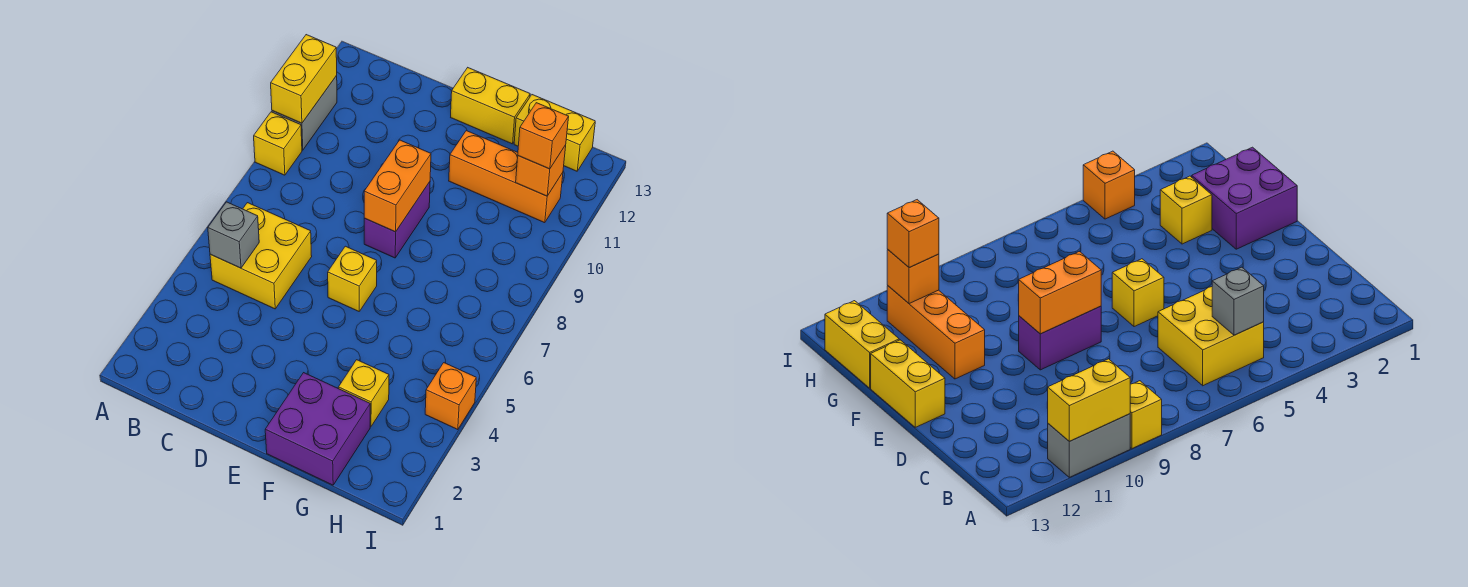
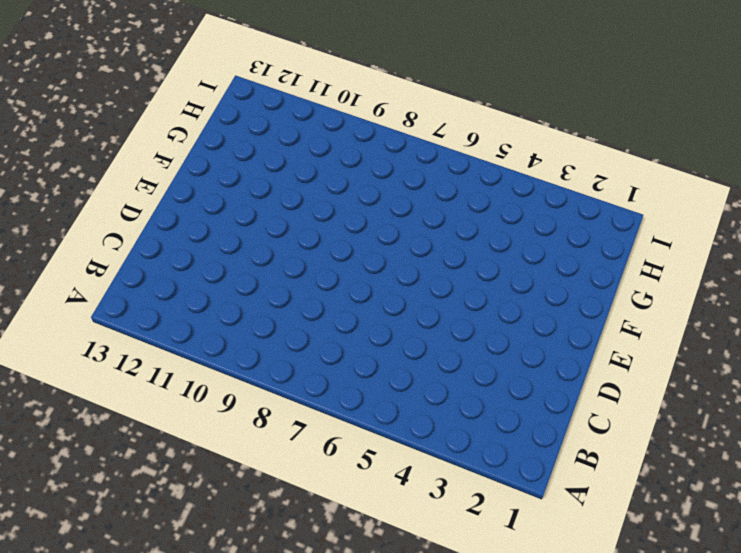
none -> yellow brick A9 level 1
none -> grey brick A10:A11 level 1
none -> yellow brick B5:C6 level 1

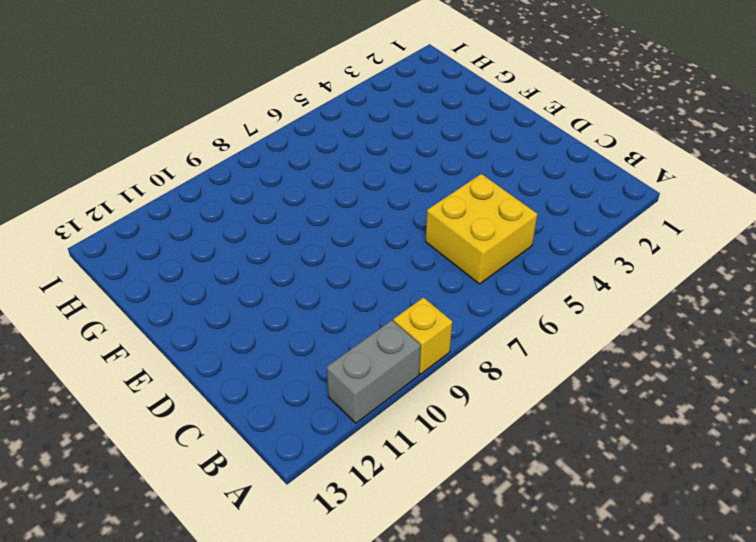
none -> yellow brick E6 level 1
none -> purple brick E8:E9 level 1
none -> yellow brick E13:F13 level 1

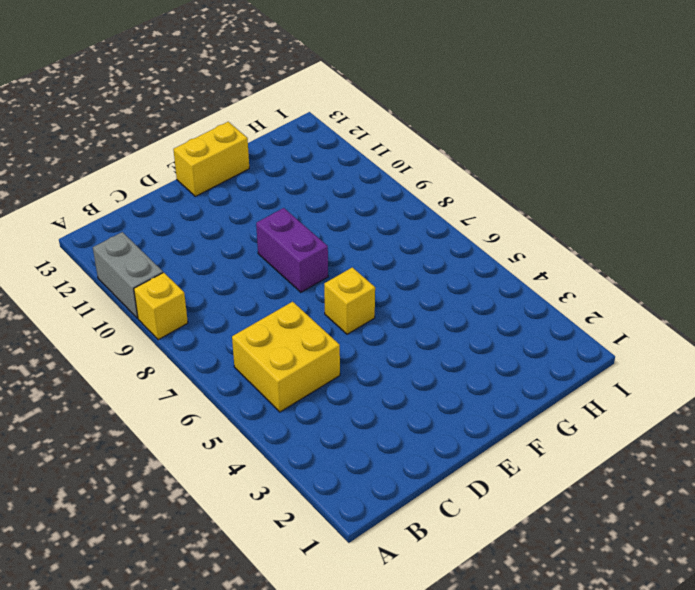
none -> purple brick F1:G2 level 1
none -> orange brick F11:H11 level 1
none -> yellow brick G3 level 1

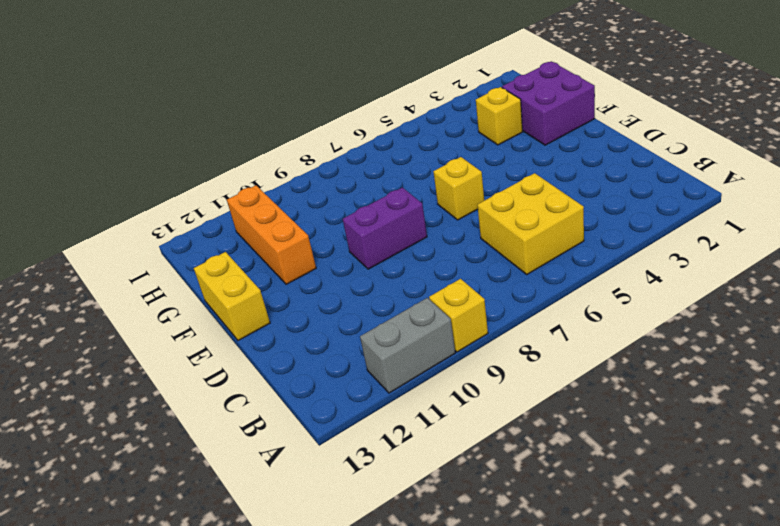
none -> yellow brick G13:H13 level 1
none -> orange brick I4 level 1
none -> yellow brick A10:A11 level 2

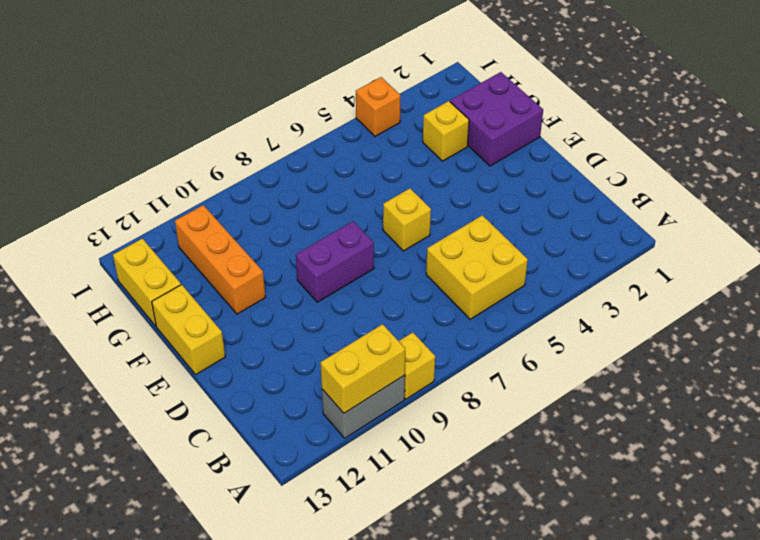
none -> grey brick B5 level 2
none -> orange brick E8:E9 level 2
none -> orange brick H11 level 2

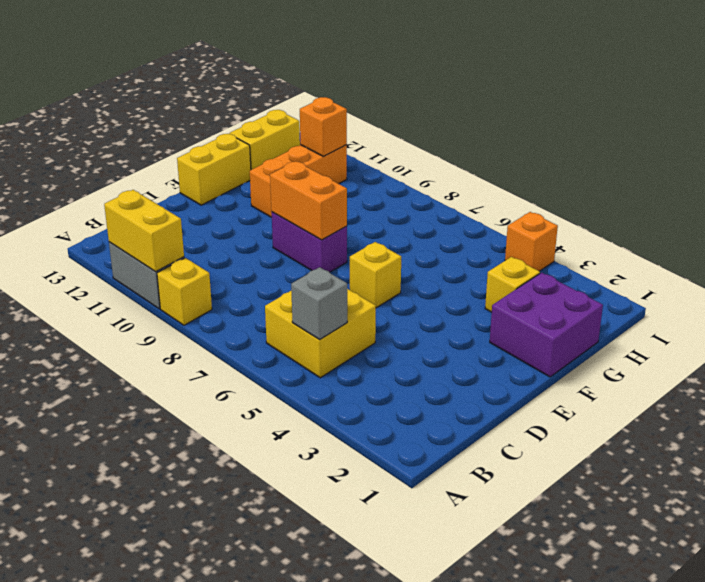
none -> orange brick H11 level 3

